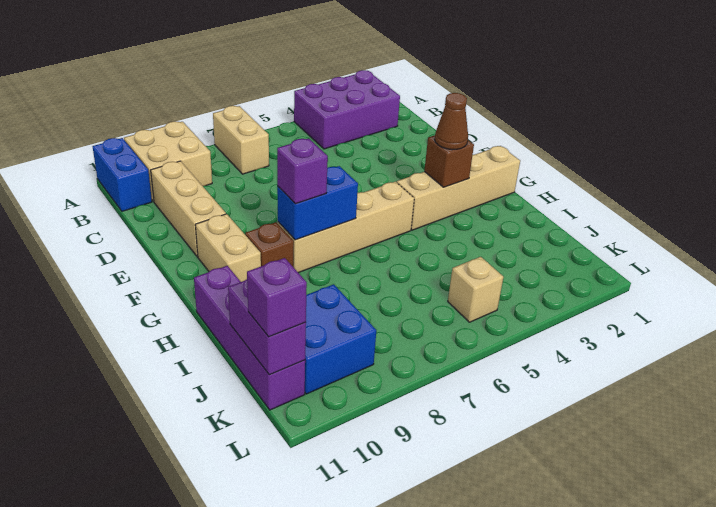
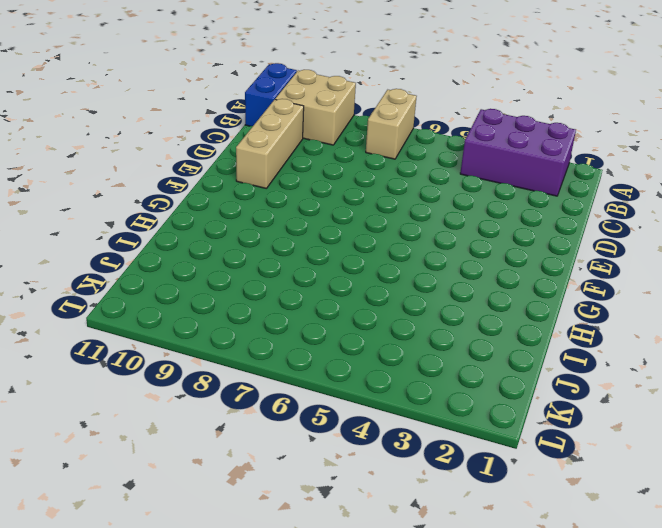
none -> tan brick F10:G10 level 1
none -> tan brick G1:G4 level 1
none -> tan brick G5:G8 level 1

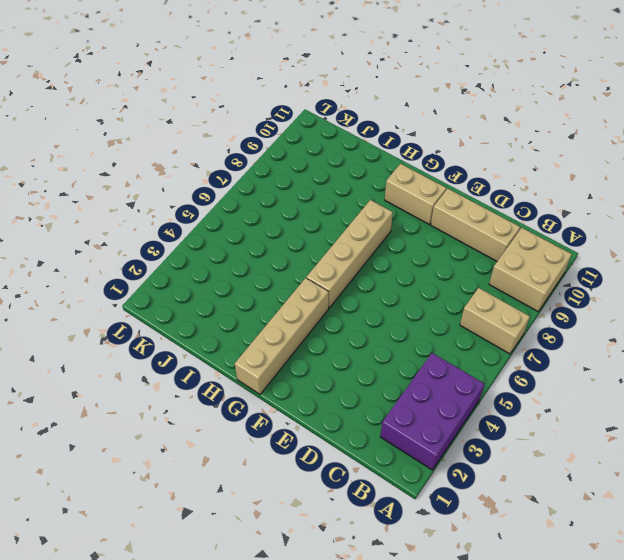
none -> blue brick A11:B11 level 1
none -> brown brick G9 level 1
none -> purple brick H11:K11 level 1

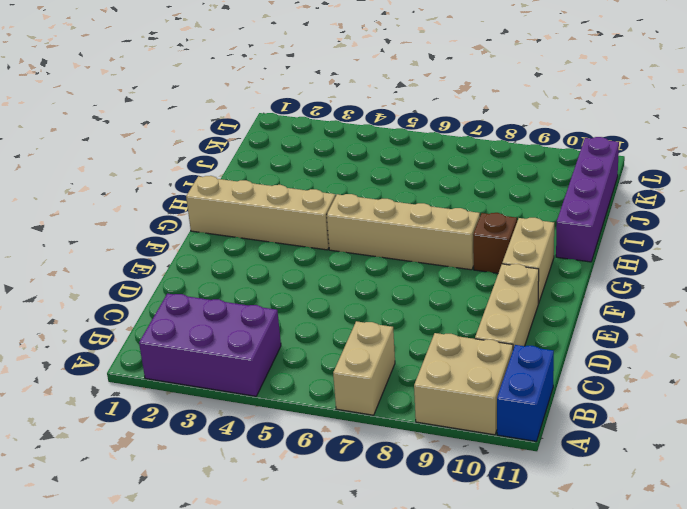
none -> blue brick J9:K10 level 1
none -> tan brick K5 level 1
none -> brown brick G3 level 2

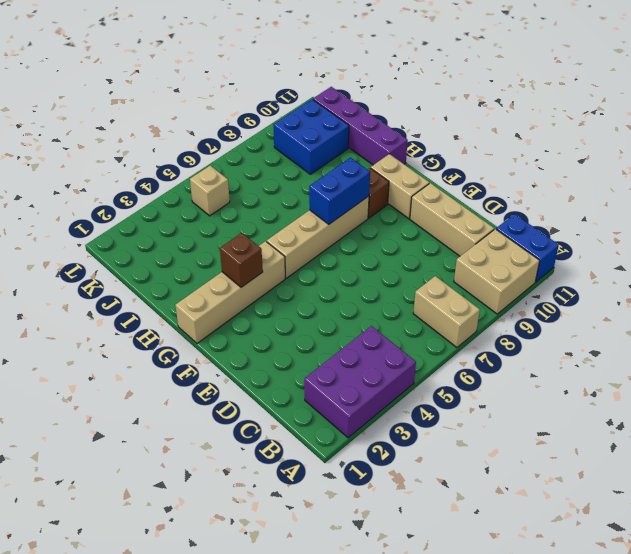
none -> purple brick J11:K11 level 2
none -> brown cone G3 level 3
none -> purple brick G8 level 3

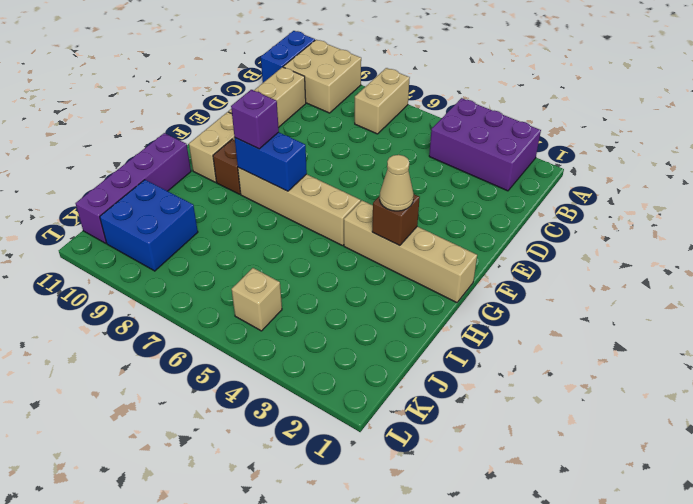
tan cone G3 level 3 -> brown cone G3 level 3
none -> purple brick J11:K11 level 2
none -> purple brick K11 level 3

